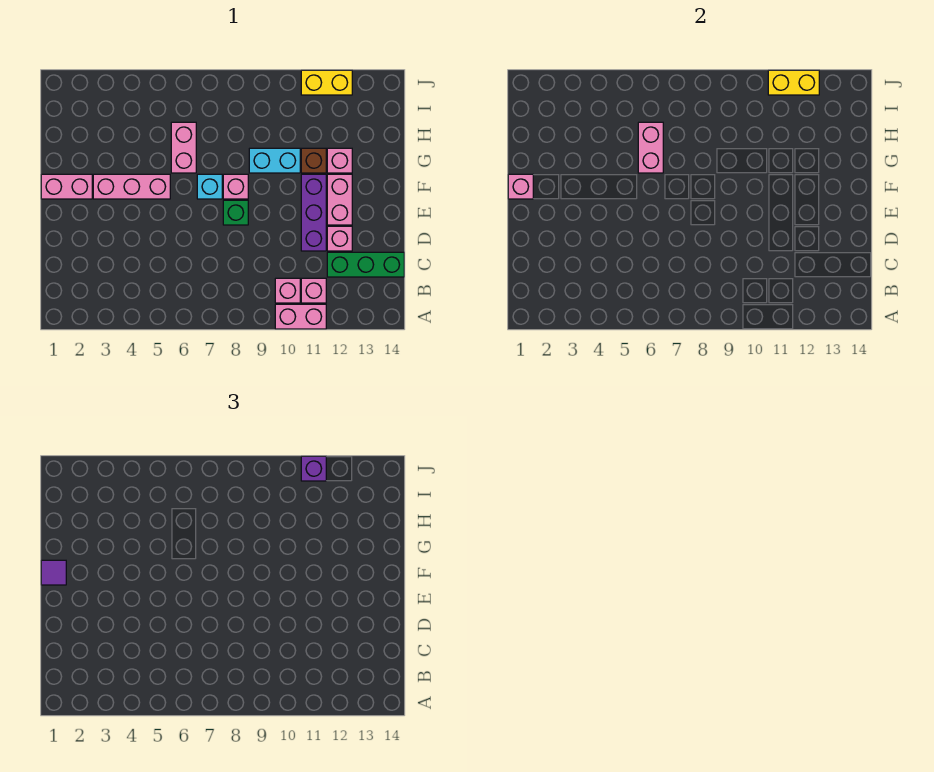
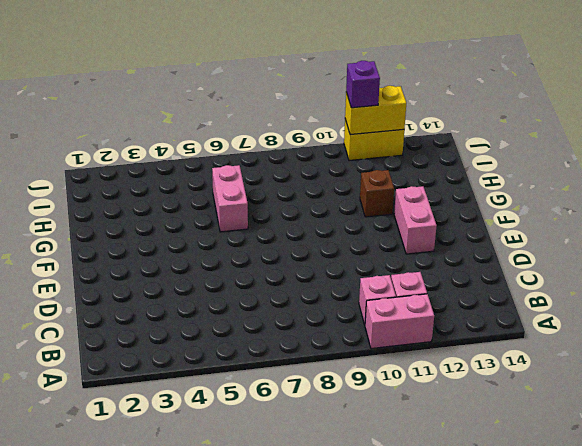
none -> green brick C12:C14 level 1
none -> purple brick D11:F11 level 1
none -> pink brick D12 level 1

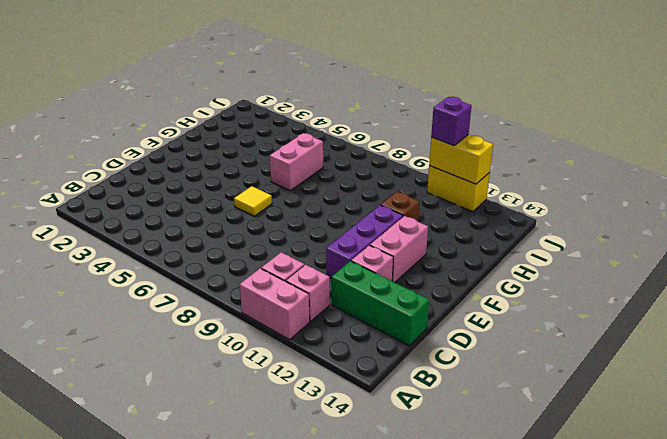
yellow tile E6 level 1 -> none
none -> green brick E8 level 1
none -> pink brick F1:F2 level 1
none -> pink brick F3:F5 level 1

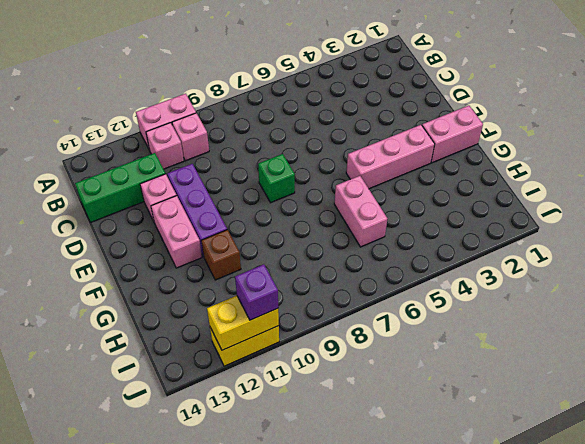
none -> cyan brick F7 level 1
none -> pink brick F8 level 1
none -> cyan brick G9:G10 level 1

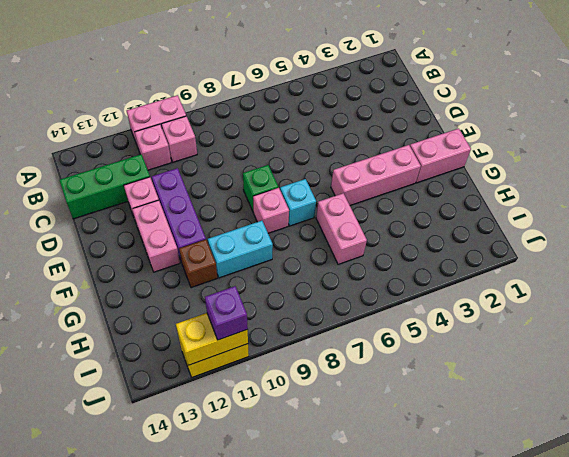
none -> pink brick G12 level 1
none -> pink brick F1 level 2
none -> pink brick G6:H6 level 2

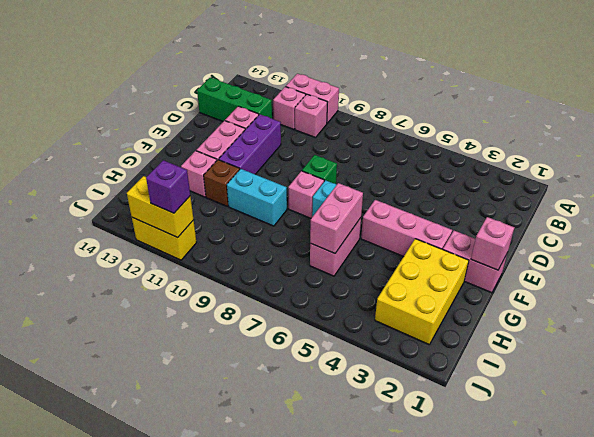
yellow brick G2:I3 level 1 -> none
none -> purple tile F1 level 3

